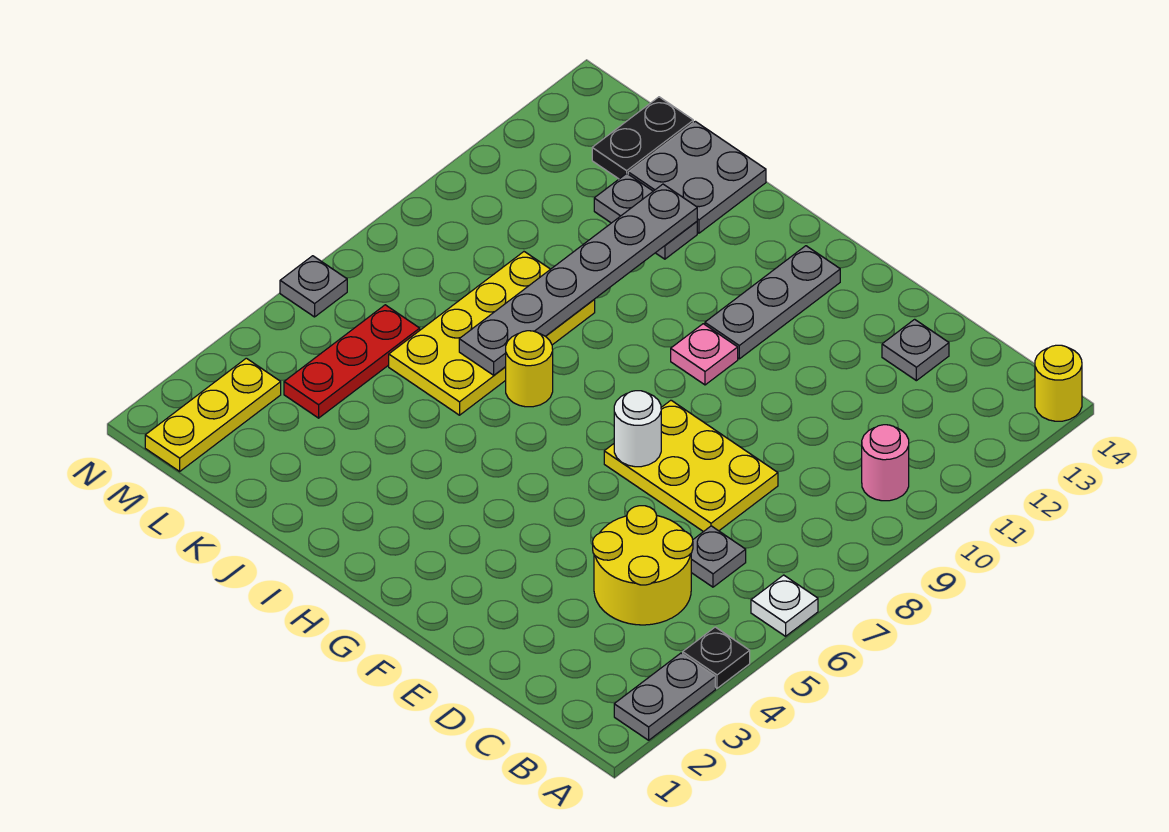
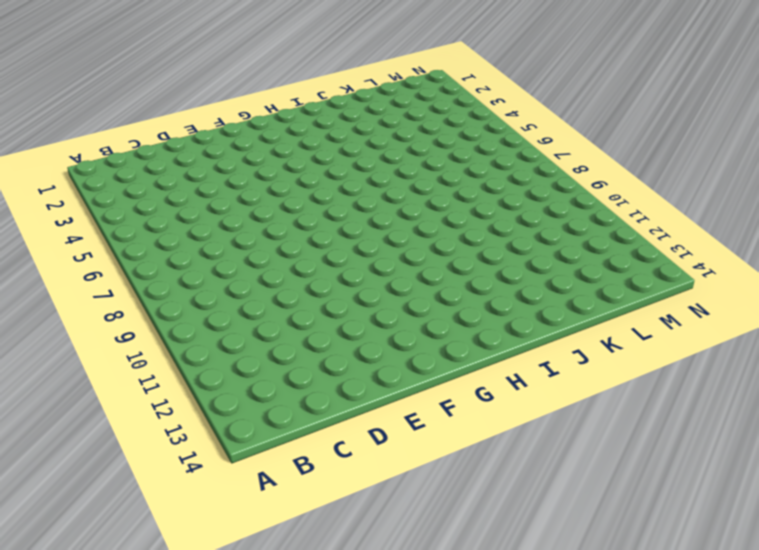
none -> grey plate A2:A3 level 1
none -> black plate A4 level 1
none -> white plate A6 level 1

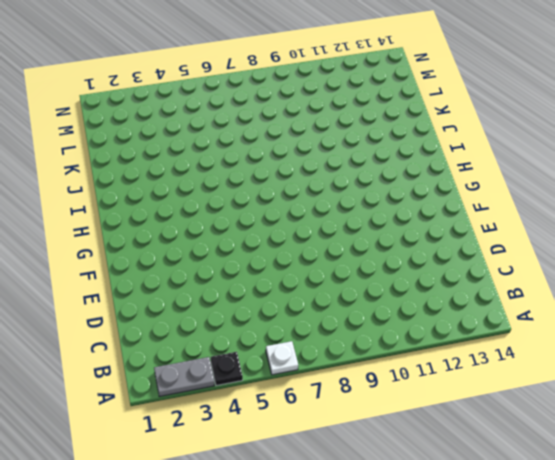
none -> yellow round brick A14 level 1
none -> pink round brick B10 level 1
none -> yellow round brick C4:D5 level 1

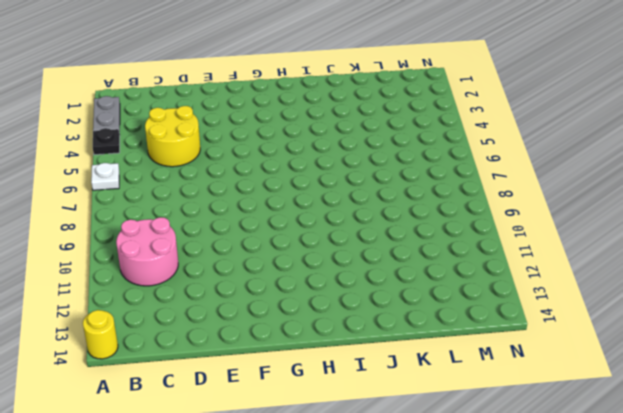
pink round brick B10:C11 level 1 -> pink round brick B10 level 1
none -> grey plate C6 level 1
none -> yellow plate D7:F8 level 1
none -> grey plate D13 level 1

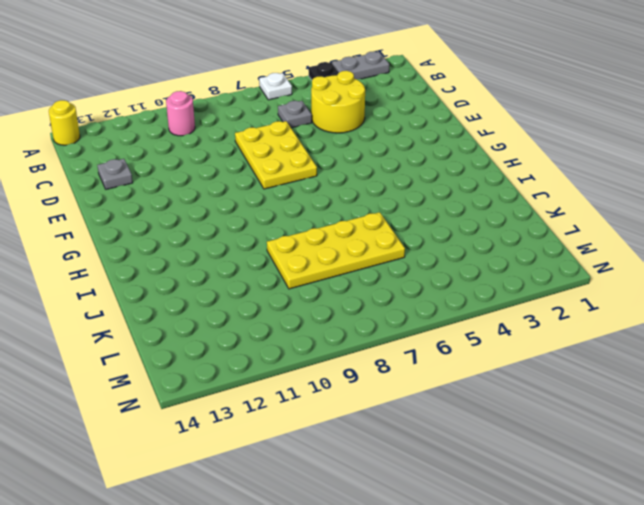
none -> pink plate G10 level 1
none -> grey plate G11:G13 level 1
none -> yellow round brick I7 level 1

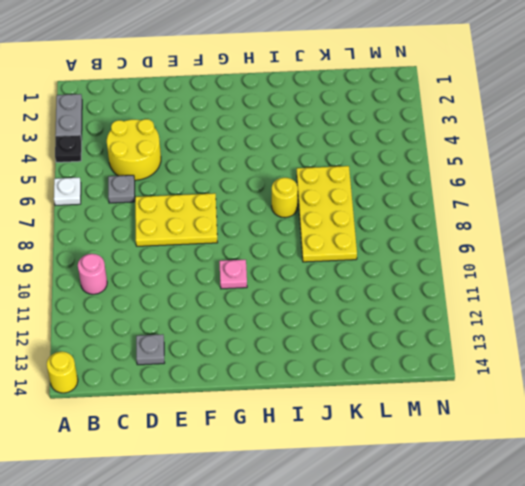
none -> grey plate G11:G13 level 1
none -> grey plate J12:K12 level 1
none -> grey plate J13:K14 level 1

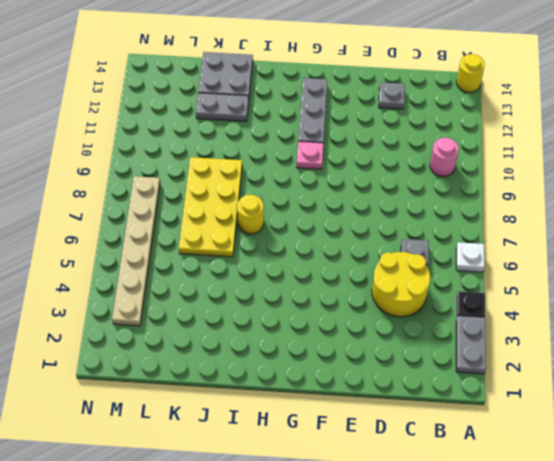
tan plate M3:M8 level 1 -> yellow plate M1:M3 level 1
none -> yellow plate D7:F8 level 1
none -> red plate L4:L6 level 1
none -> black plate L13:L14 level 1

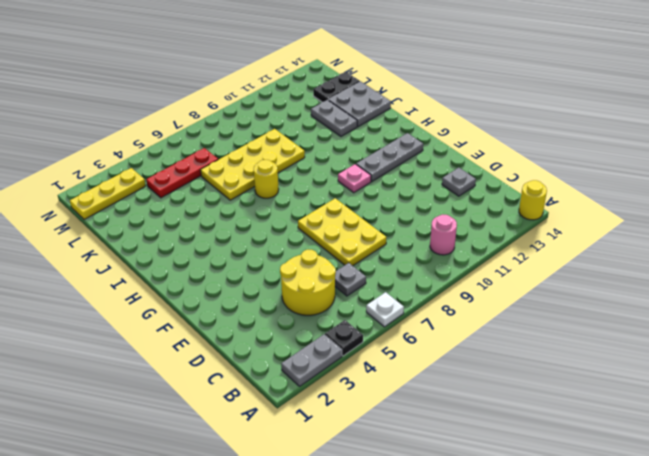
none -> grey plate N6 level 1
none -> white round brick F7 level 2
none -> grey plate J7:J12 level 2

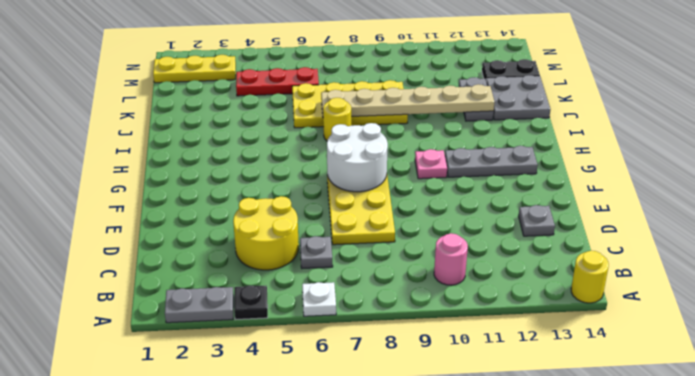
white round brick F7:G8 level 2 -> white round brick F7 level 2
tan plate J7:J12 level 2 -> grey plate J7:J12 level 2
none -> grey plate N6 level 1

